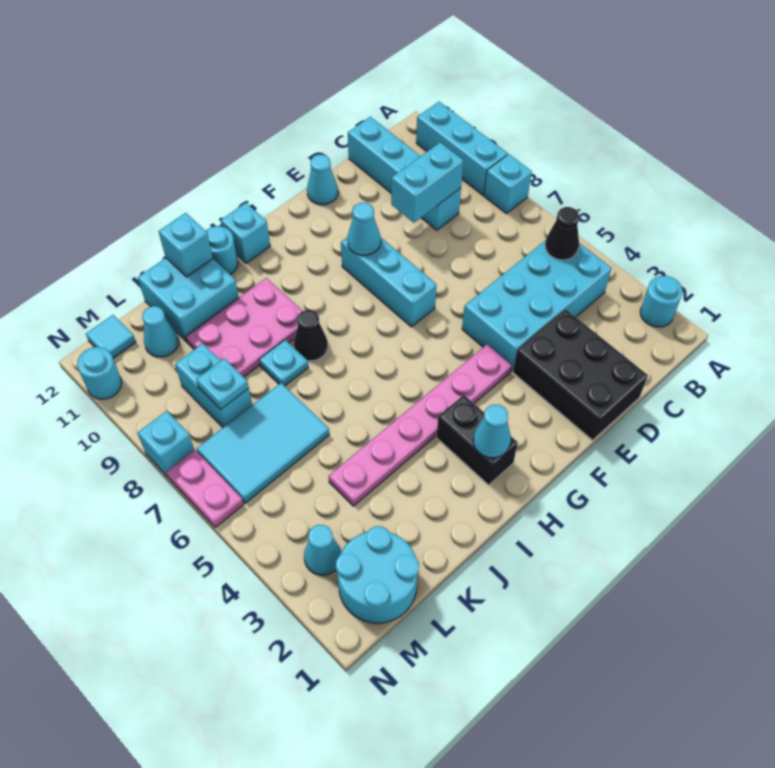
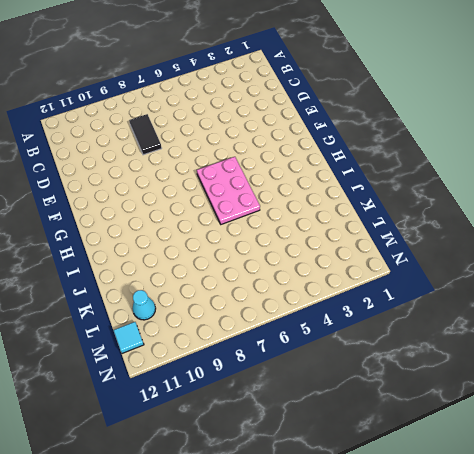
black tile C8:D8 level 1 -> none
pink plate G5:I6 level 1 -> pink plate I9:K10 level 1
none -> cyan round brick A2 level 1
none -> cyan brick A8 level 1
none -> cyan brick A9:A11 level 1
none -> cyan brick B4:E5 level 1

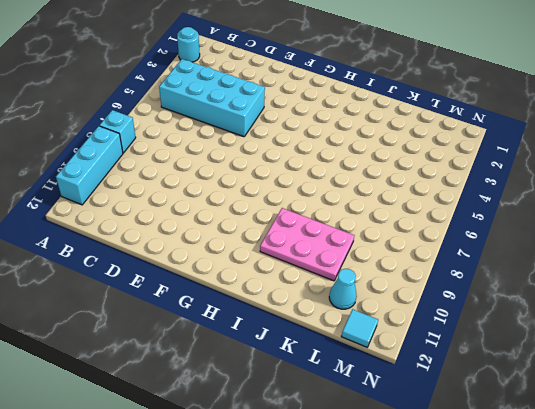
none -> cyan brick C9:C12 level 1
none -> black brick D1:E3 level 1
none -> cyan cone E12 level 1
none -> pink plate F4:K4 level 1

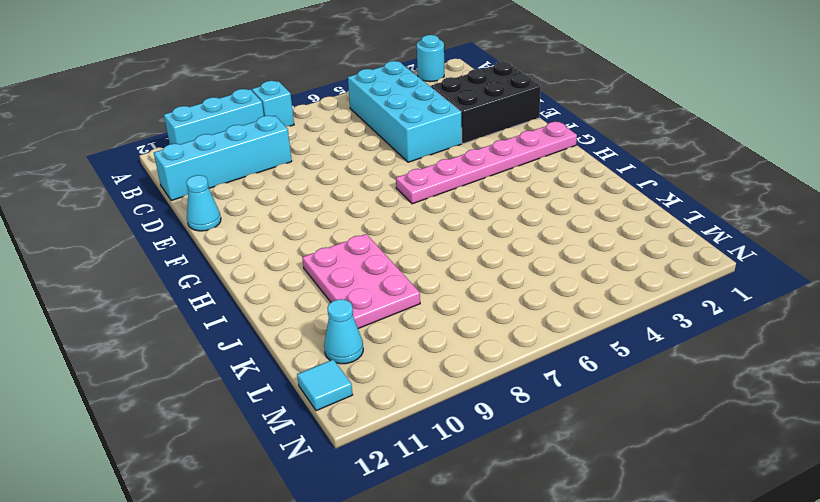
pink plate G1:G6 level 1 -> pink plate F4:K4 level 1
none -> cyan brick F7:F9 level 1
none -> black brick H2:H3 level 1
none -> cyan brick H12 level 1
none -> black cone I8 level 1

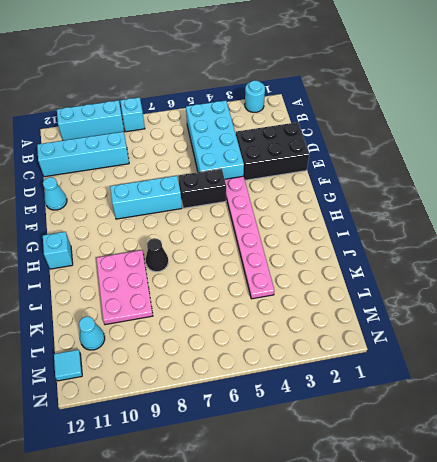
black brick F5:F6 level 1 -> black brick H2:H3 level 1
none -> cyan round brick I12 level 1
none -> cyan plate J8 level 1
none -> cyan brick J11:K12 level 1
none -> cyan tile K6:M7 level 1

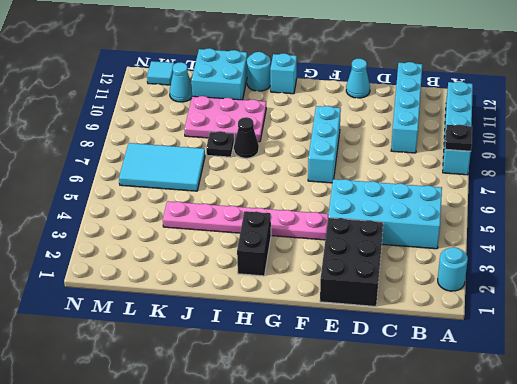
black plate A8 level 2 -> none
black plate J8 level 1 -> cyan plate J8 level 1
none -> cyan round brick L1:M2 level 1
none -> cyan brick L8:L9 level 1
none -> cyan cone M3 level 1
none -> pink plate N6:N7 level 1

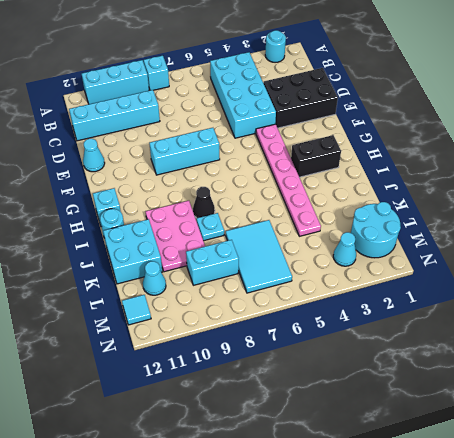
none -> pink plate N6:N7 level 1
none -> cyan brick N8 level 1
none -> cyan round brick N11 level 1
none -> black cone B5 level 2

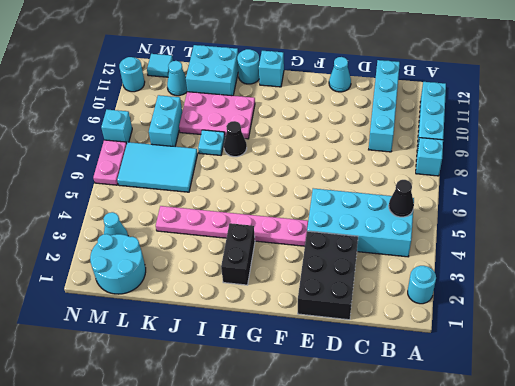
none -> cyan brick F7:F9 level 1
none -> cyan brick C9:D9 level 2
none -> cyan cone F9 level 2
none -> cyan cone H2 level 2

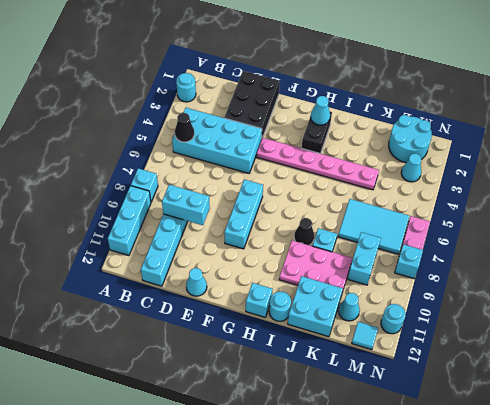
none -> cyan cone F9 level 2
none -> cyan brick J12 level 2
none -> cyan plate L8 level 2

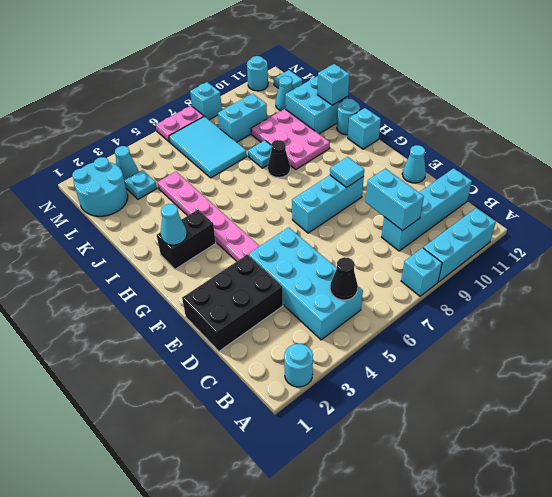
cyan tile F9 level 2 -> cyan cone F9 level 2
cyan plate L3 level 1 -> cyan plate L8 level 2

